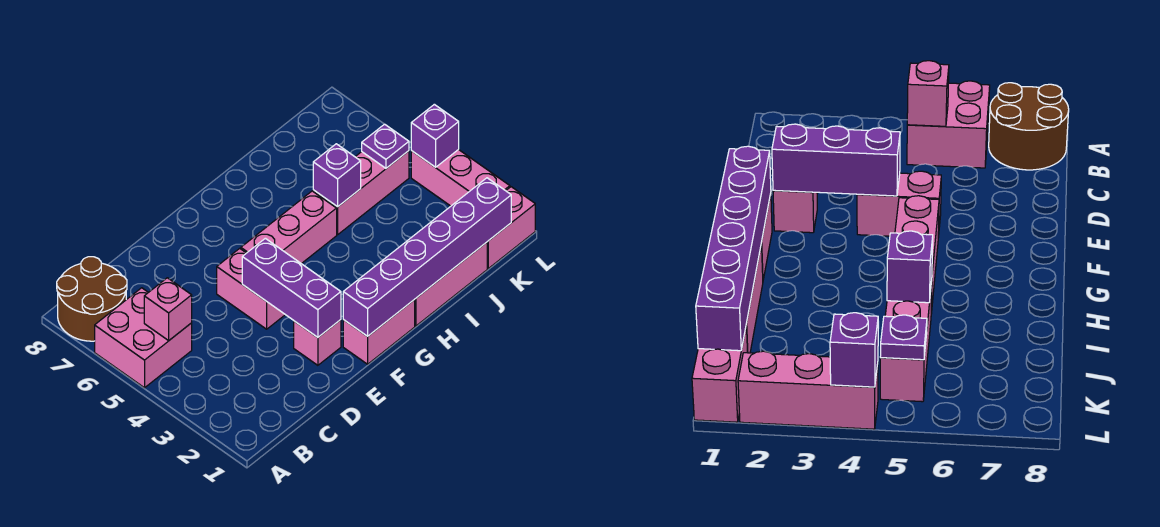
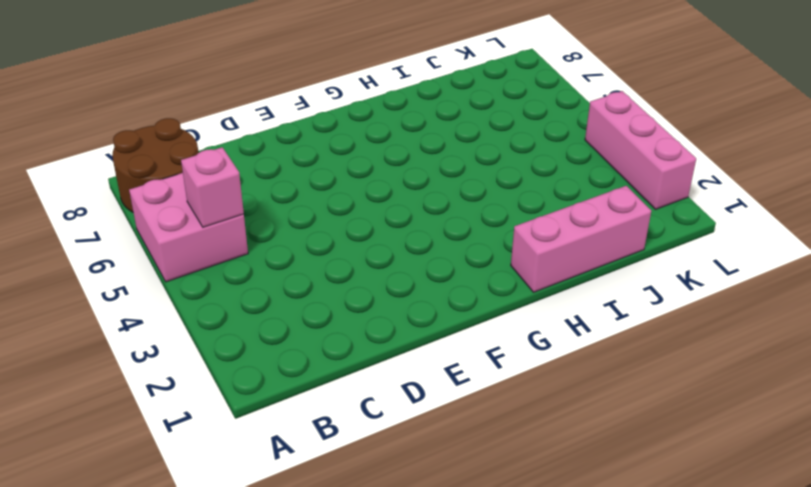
none -> pink brick E2 level 1
none -> pink brick E4:E5 level 1
none -> pink brick F1:G1 level 1

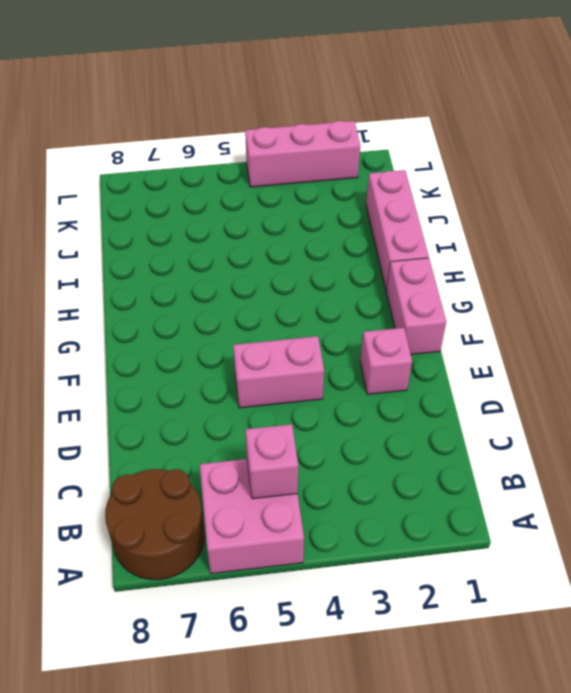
none -> pink brick F5:H5 level 1
none -> pink brick I5:K5 level 1
none -> pink brick K1:L1 level 1

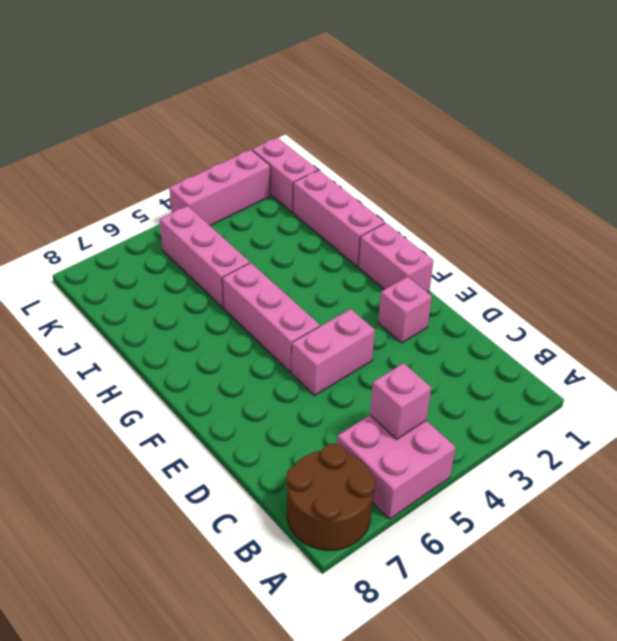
none -> purple brick E2:E4 level 2
none -> purple brick F1:K1 level 2
none -> purple brick I5 level 2

